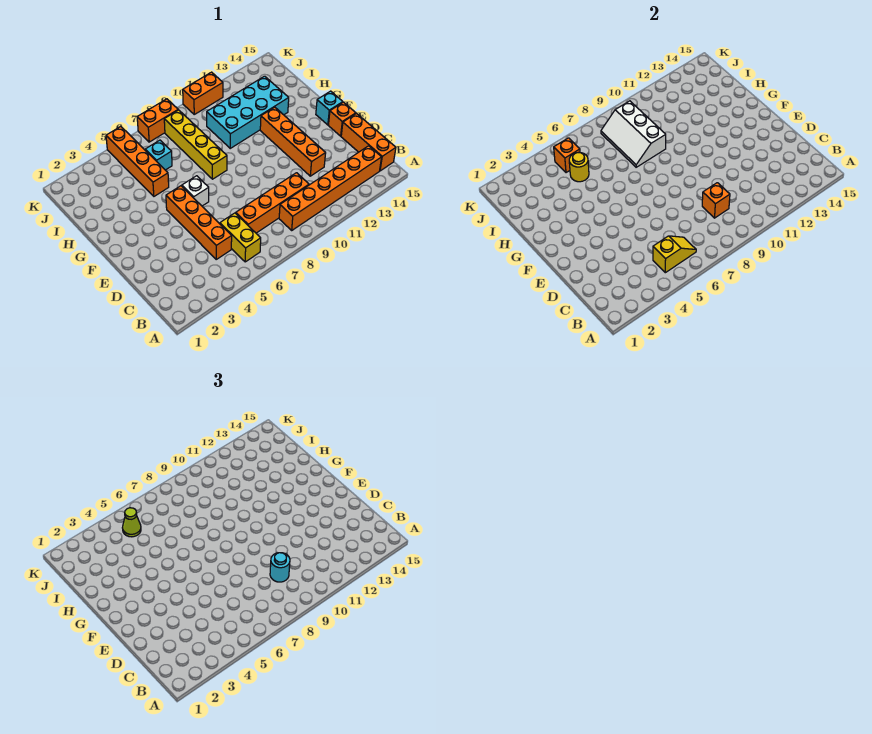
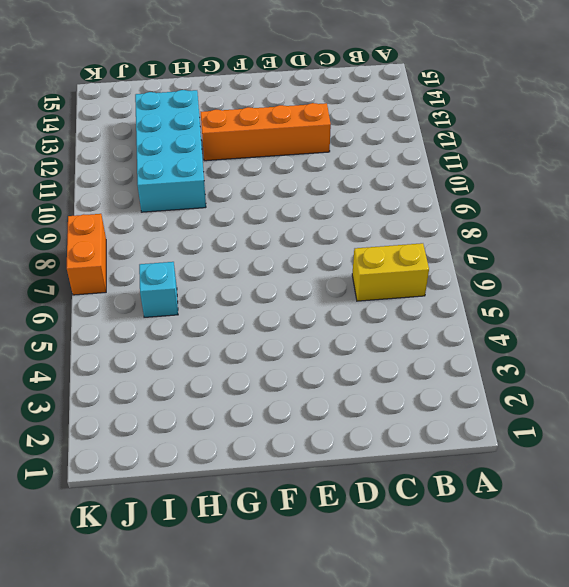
none -> orange brick B9:B14 level 1
none -> orange brick B15:D15 level 1
none -> orange brick C5:F5 level 1

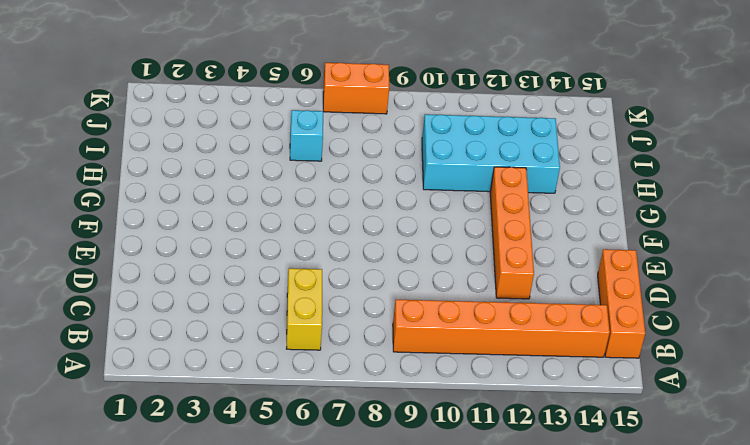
none -> orange brick C5:F5 level 1
none -> orange brick C7:C10 level 1
none -> orange brick E15 level 1

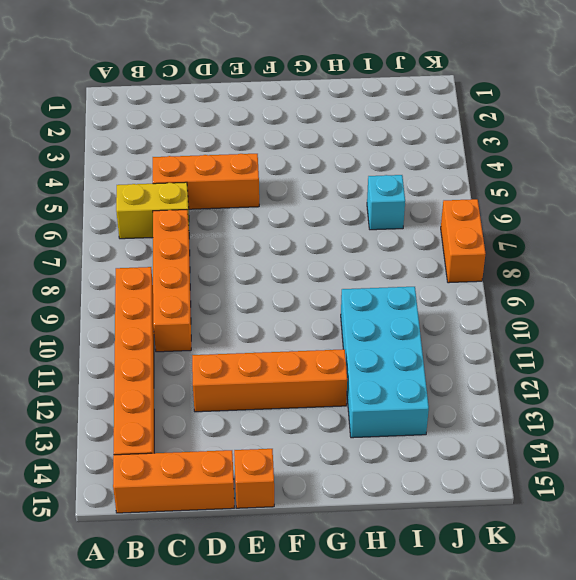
orange brick C5:E5 level 1 -> orange brick C5:F5 level 1
none -> white brick F6 level 1
none -> cyan brick F15 level 1
none -> yellow brick G8:J8 level 1

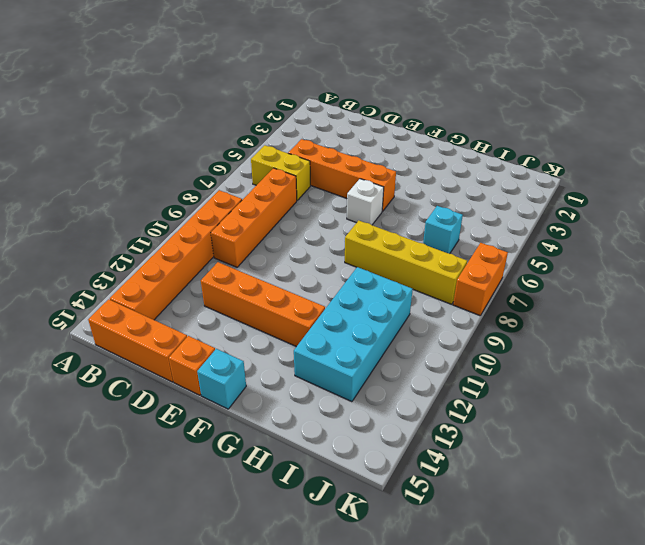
none -> orange brick H5:K5 level 1
none -> orange brick K10:K11 level 1
none -> yellow slope B5:B6 level 2 top 5

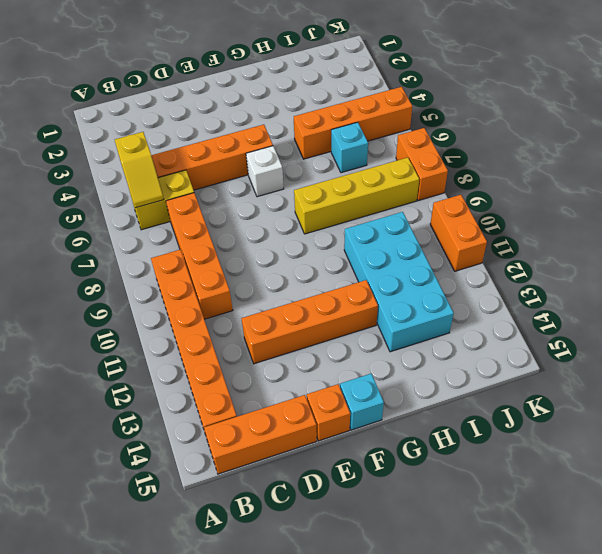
none -> orange brick C9 level 2
none -> white slope H8:J9 level 2 top 9
none -> yellow round brick I5 level 2

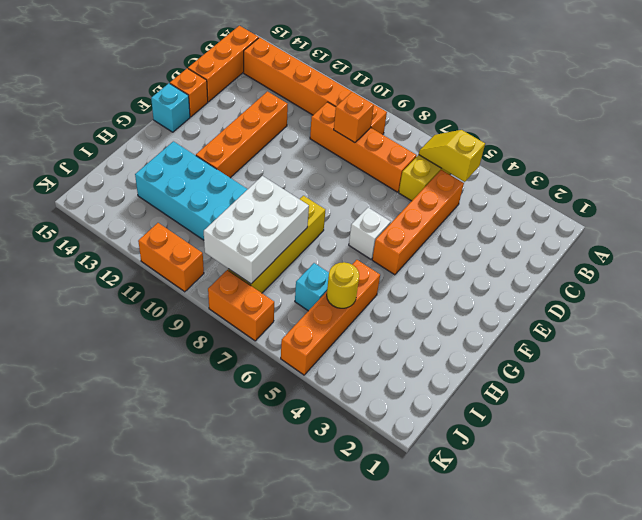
white brick H8:J9 level 2 -> white slope H8:J9 level 2 top 9
none -> orange brick J5 level 2
none -> cyan round brick C9 level 3
none -> lime cone J5 level 3

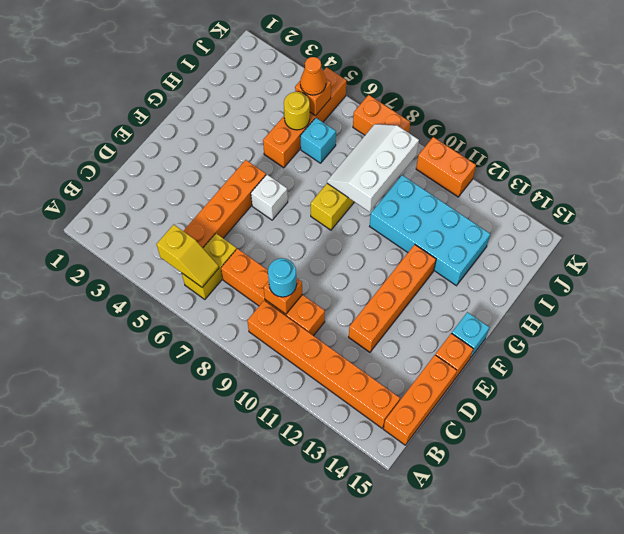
orange cone J5 level 3 -> lime cone J5 level 3

